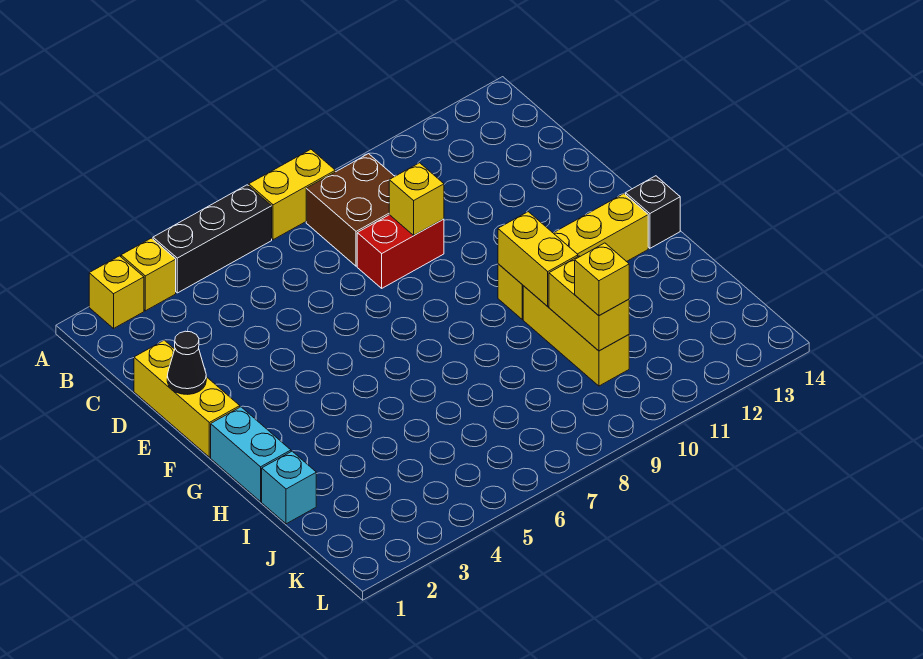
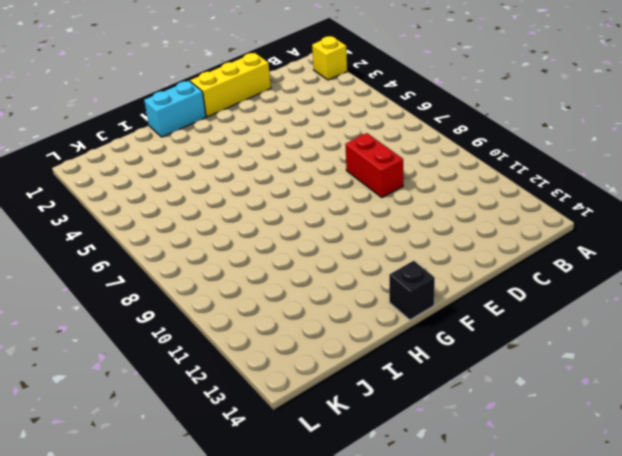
none -> yellow brick A3 level 1
none -> black brick A4:A6 level 1
none -> yellow brick A7:A8 level 1

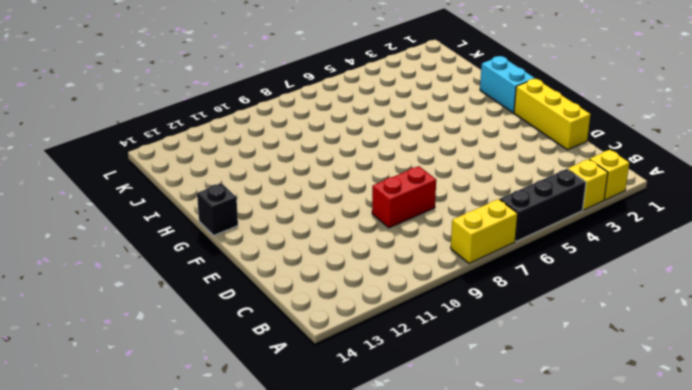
none -> brown brick B8:C9 level 1
none -> yellow brick G10:G13 level 1
none -> yellow brick H10:J10 level 1

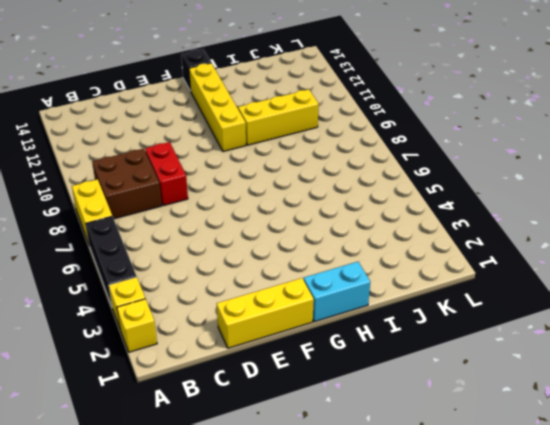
none -> cyan brick I1 level 1
none -> yellow brick D9 level 2
none -> black cone E1 level 2

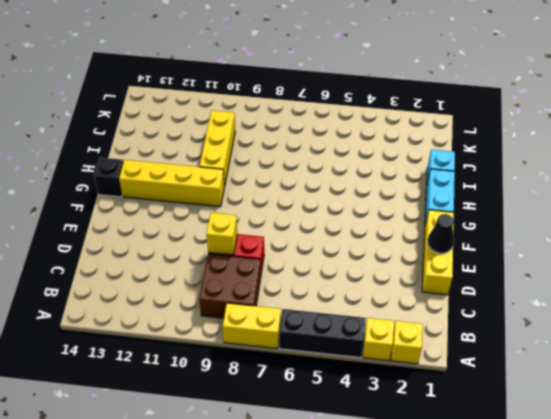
none -> yellow brick G10:H10 level 2
none -> yellow brick I10:J10 level 2
none -> yellow brick J10 level 3

